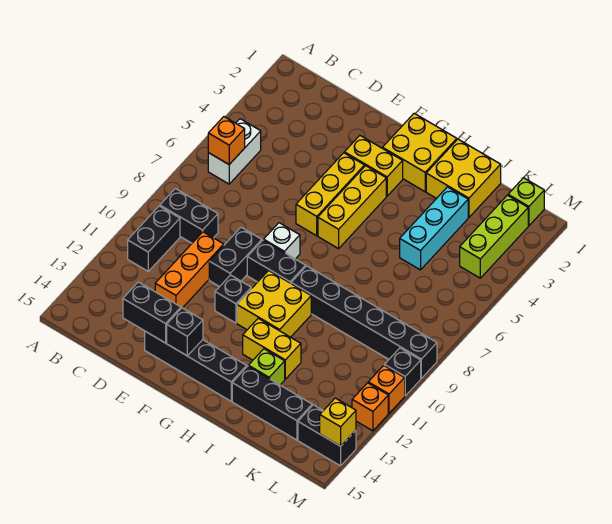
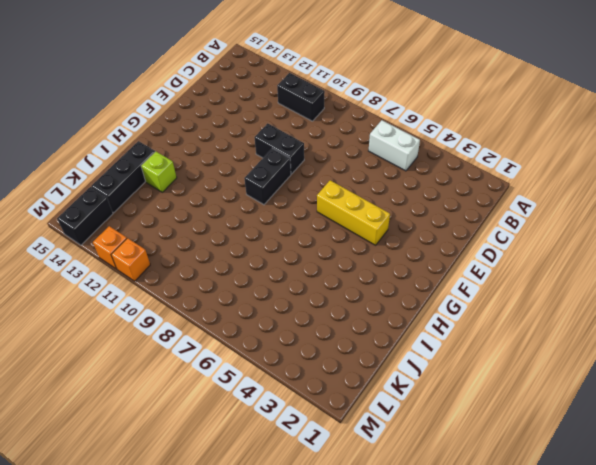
none -> black brick B9:C9 level 1
none -> orange brick D10:D12 level 1
none -> black brick E14:H14 level 1
none -> yellow brick F3:G3 level 1

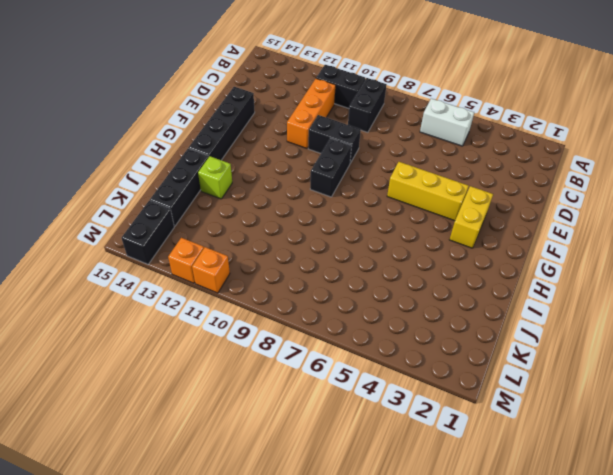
orange brick C11:E11 level 1 -> orange brick D10:D12 level 1
none -> white brick F8 level 1
none -> black brick F11 level 1
none -> yellow brick G1:H2 level 1
none -> yellow brick G4:G6 level 1

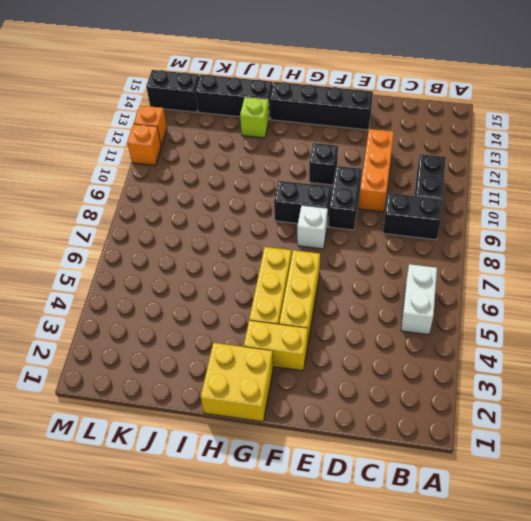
none -> yellow brick G10:H11 level 1
none -> black brick H9:M9 level 1
none -> yellow brick H12:I12 level 1
none -> yellow brick I1:J2 level 1

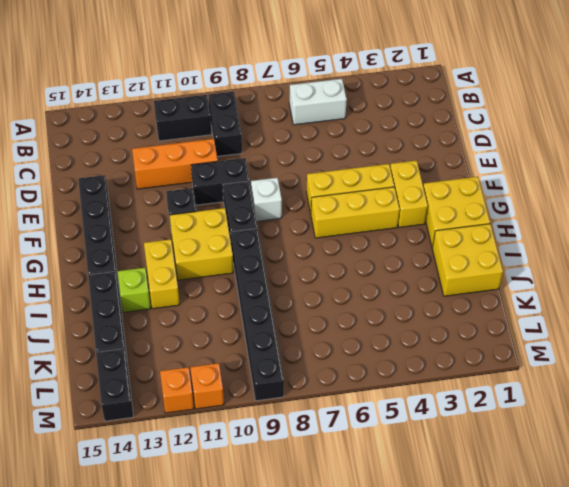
none -> cyan brick J3:J5 level 1
none -> lime brick L1 level 1
none -> lime brick L2:L4 level 1
none -> black brick M10 level 1

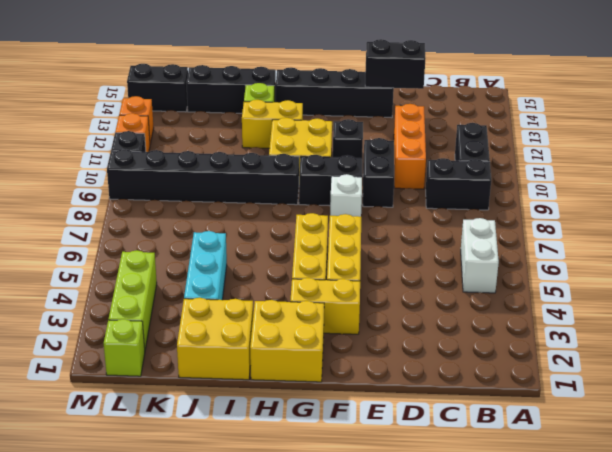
none -> orange brick B6 level 2
none -> black brick F14 level 2
none -> yellow brick M14 level 2

